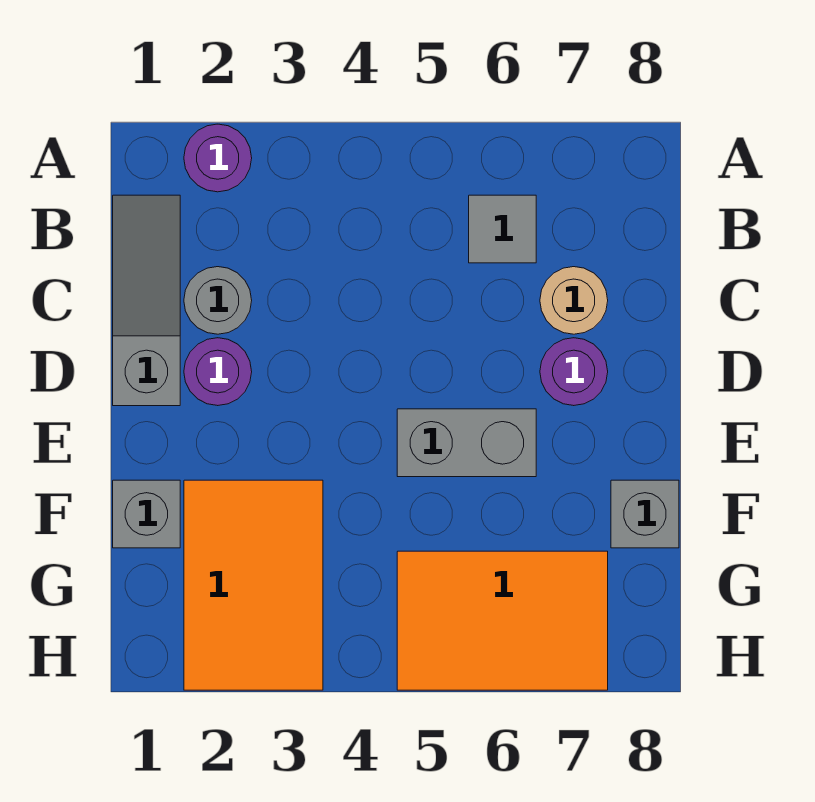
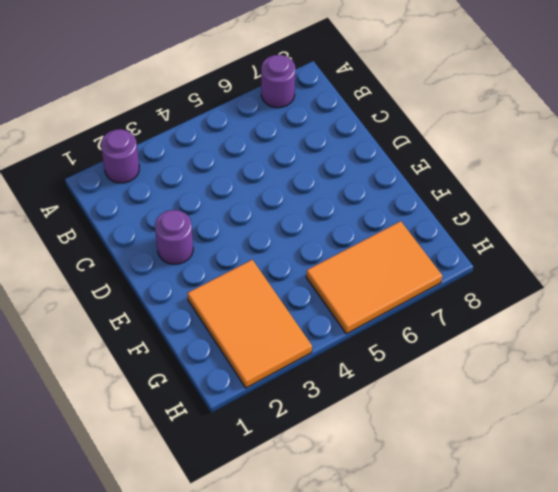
purple round brick A7 level 1 -> purple round brick D7 level 1
none -> grey slope B1:D1 level 1 top D
none -> grey tile B6 level 1
none -> grey round brick C2 level 1

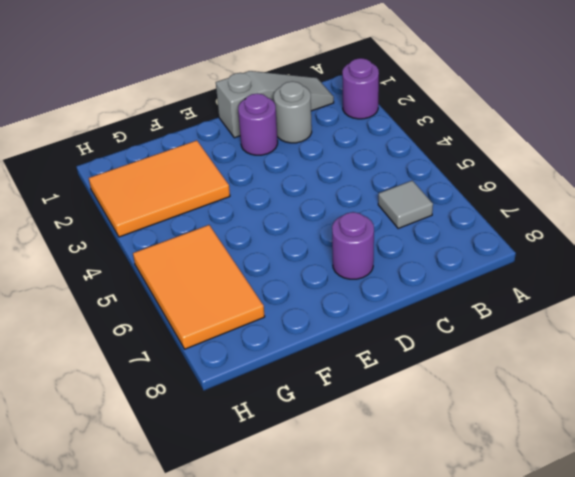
none -> tan round brick C7 level 1
none -> grey brick E5:E6 level 1
none -> grey brick F1 level 1

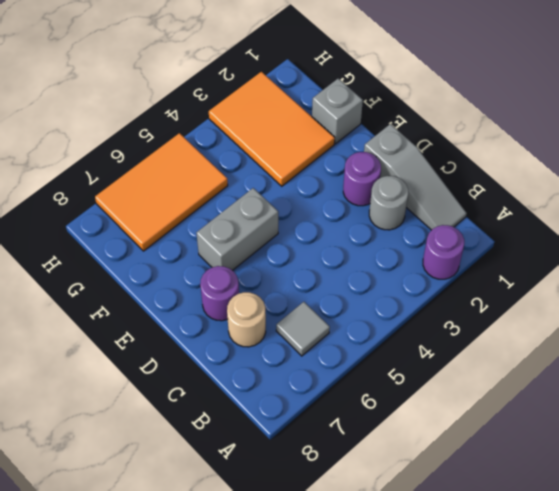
none -> grey brick F8 level 1

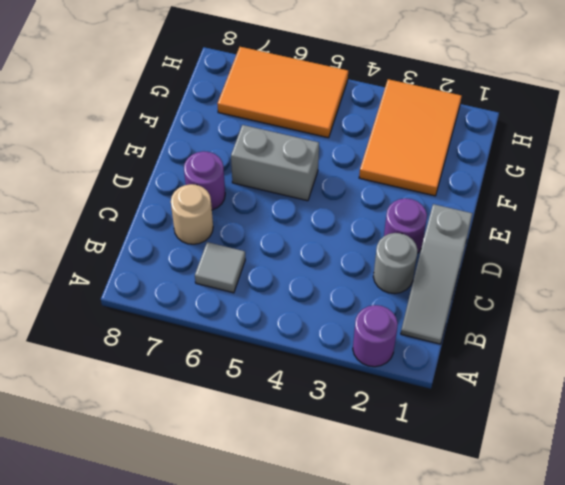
none -> grey brick F1 level 1
none -> grey brick F8 level 1

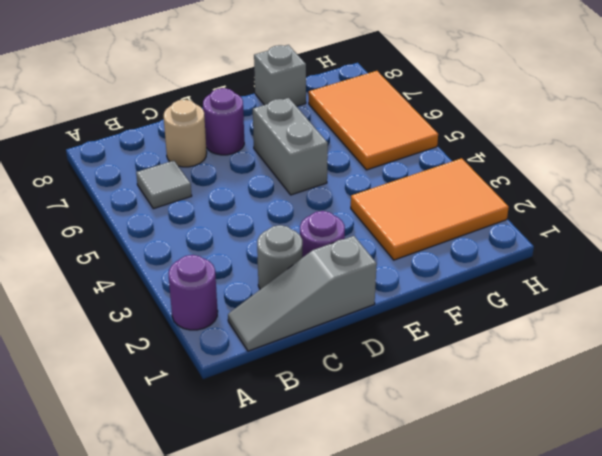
none -> grey brick F1 level 1

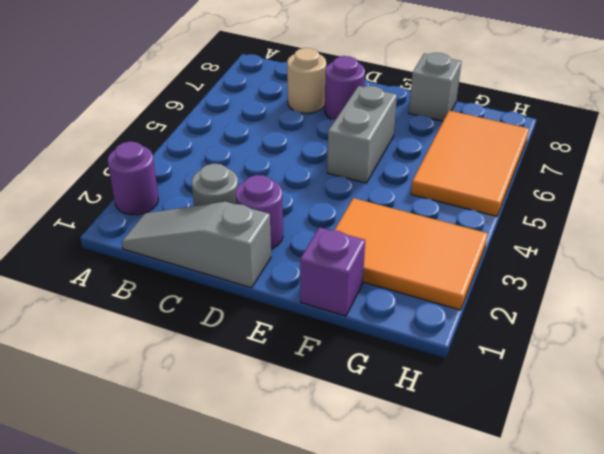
purple brick F1 level 1 -> grey brick F1 level 1
none -> grey tile B6 level 1

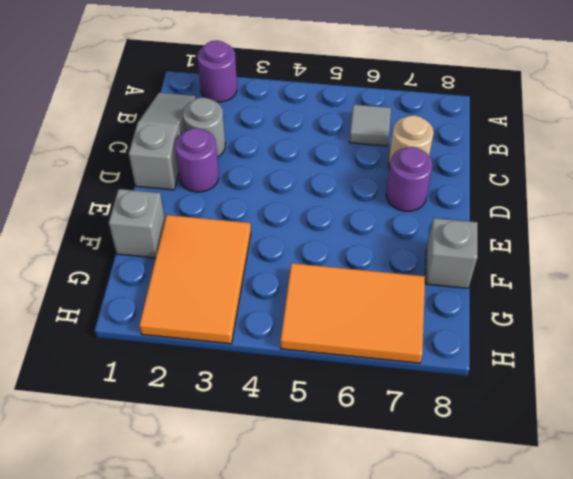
none -> grey brick E5:E6 level 1

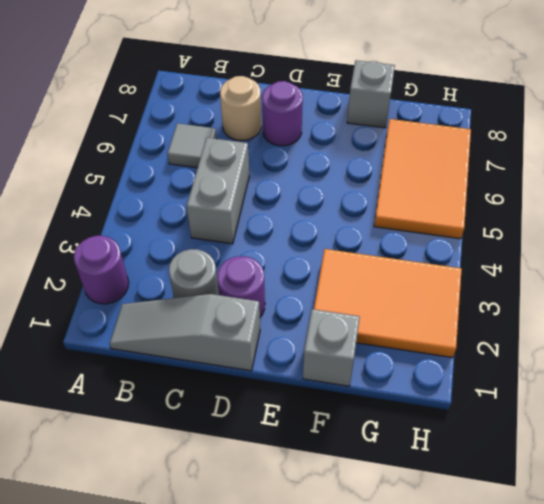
grey brick C4:C5 level 1 -> grey brick E5:E6 level 1

